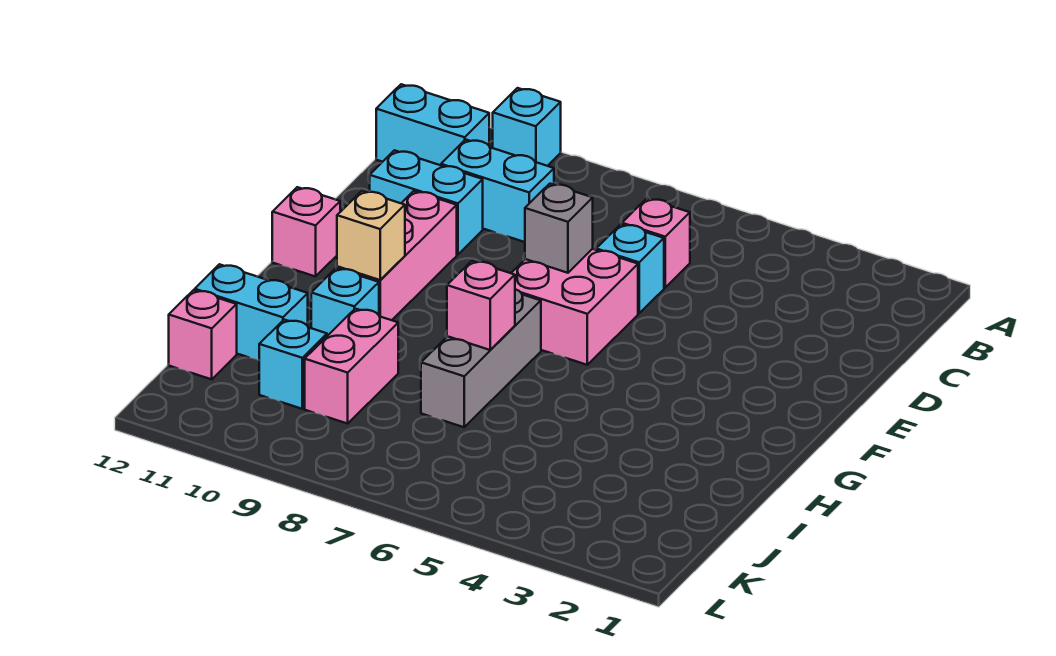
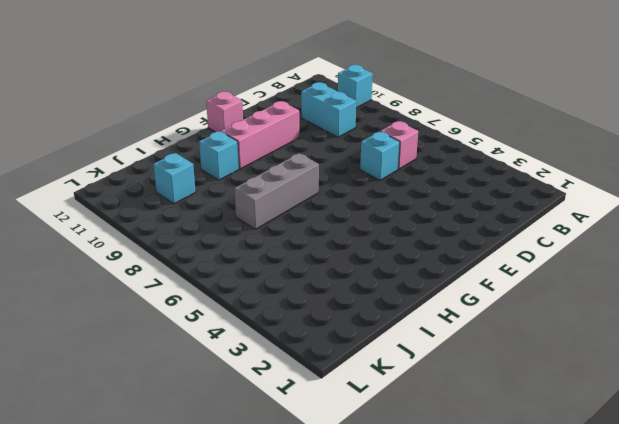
none -> cyan brick B11:B12 level 1
none -> cyan brick D10:D11 level 1
none -> pink brick E6:F7 level 1

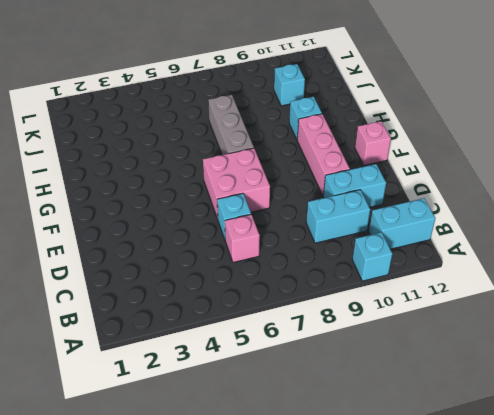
none -> pink brick I9:J9 level 1
none -> cyan brick I11:I12 level 1
none -> pink brick J12 level 1

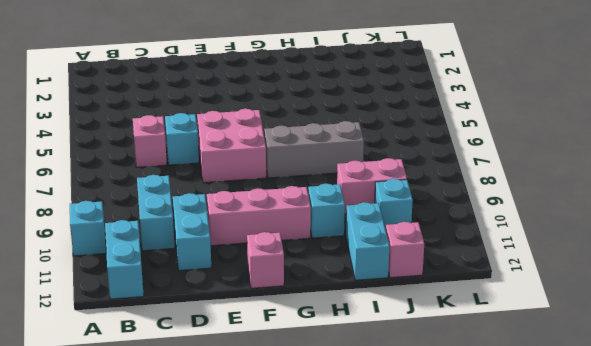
none -> grey brick E7 level 2
none -> tan brick G10 level 2
none -> pink brick H7 level 2

